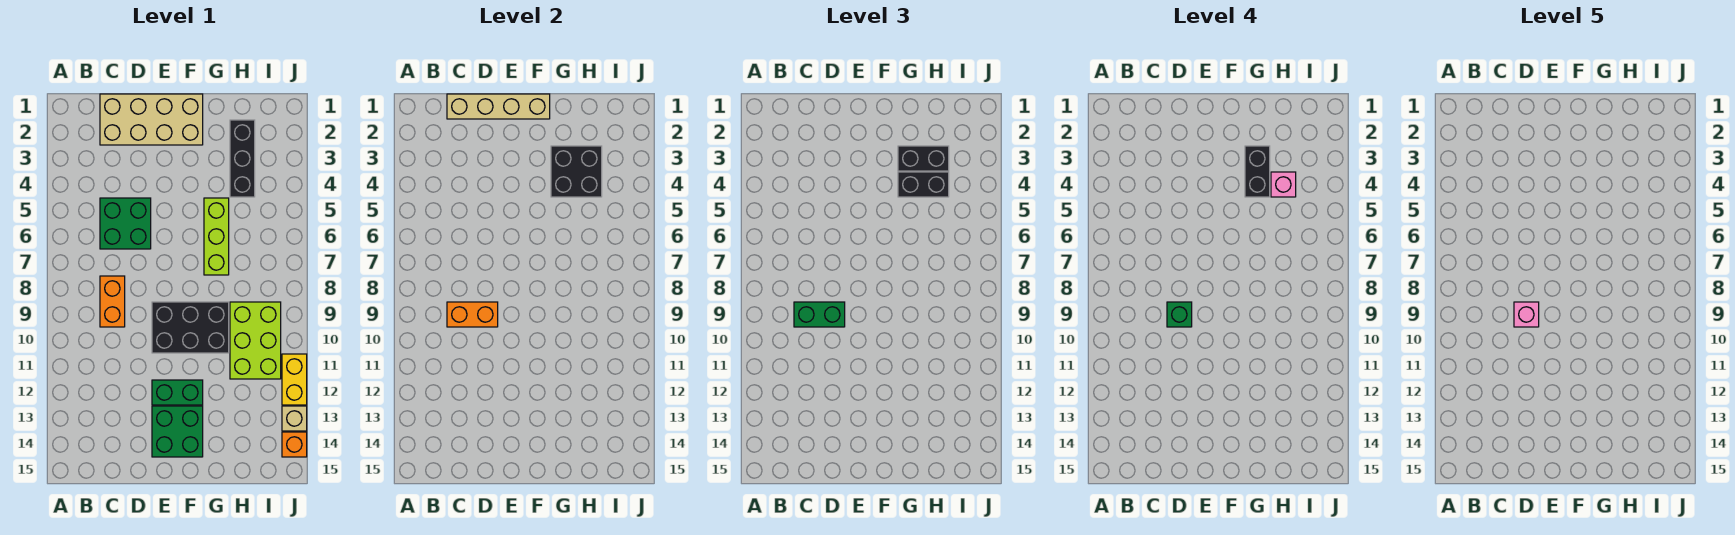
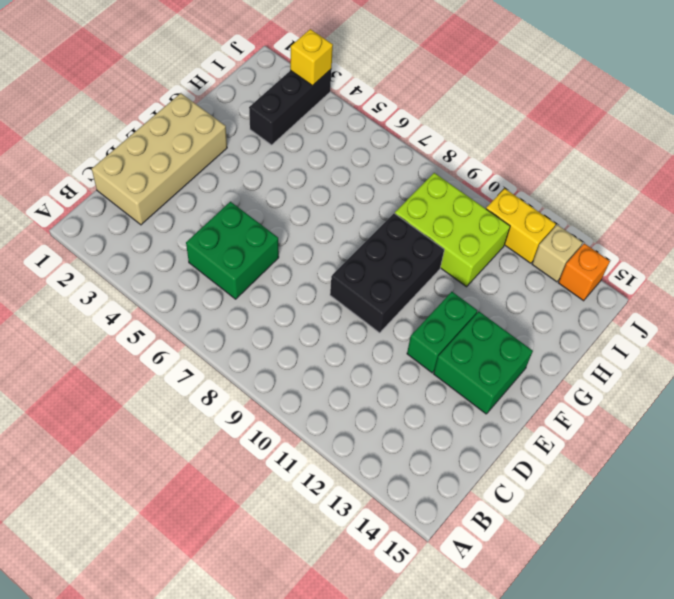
black brick H3:J3 level 1 -> black brick H2:H4 level 1
yellow brick J3 level 2 -> none
none -> orange brick C8:C9 level 1
none -> lime brick G5:G7 level 1
none -> tan brick C1:F1 level 2

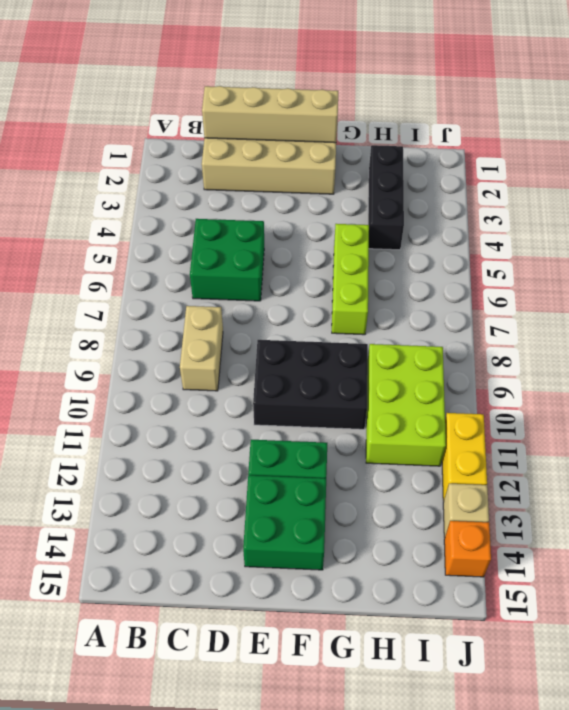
tan brick C8:C9 level 1 -> orange brick C8:C9 level 1
none -> orange brick C9:D9 level 2
none -> black brick G3:H4 level 2
none -> green brick C9:D9 level 3

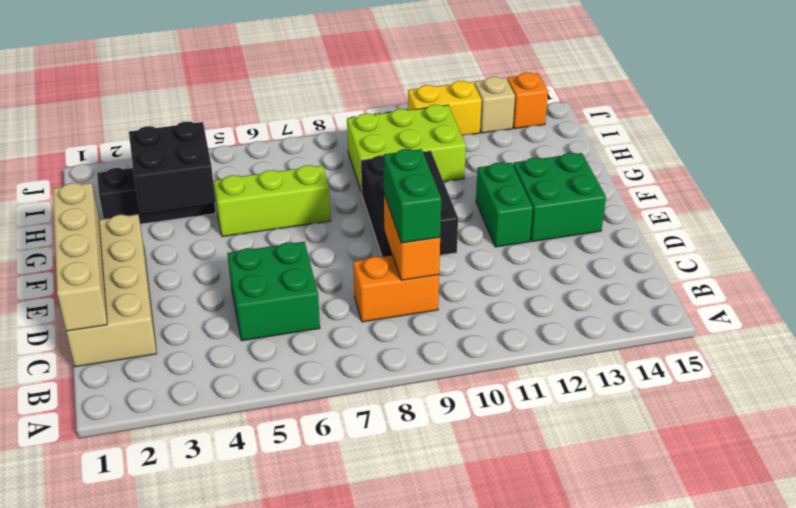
none -> black brick G3:H3 level 3
none -> black brick G4:H4 level 3
none -> green brick D9 level 4

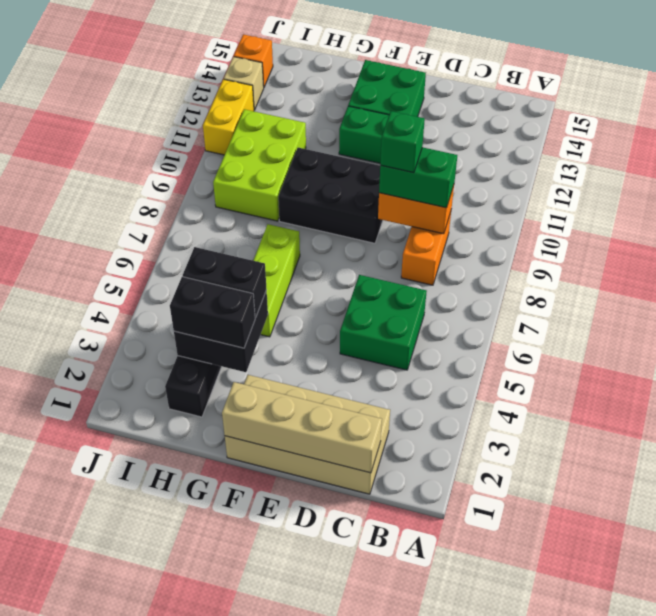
none -> black brick G3:G4 level 4
none -> pink brick H4 level 4
none -> pink brick D9 level 5

